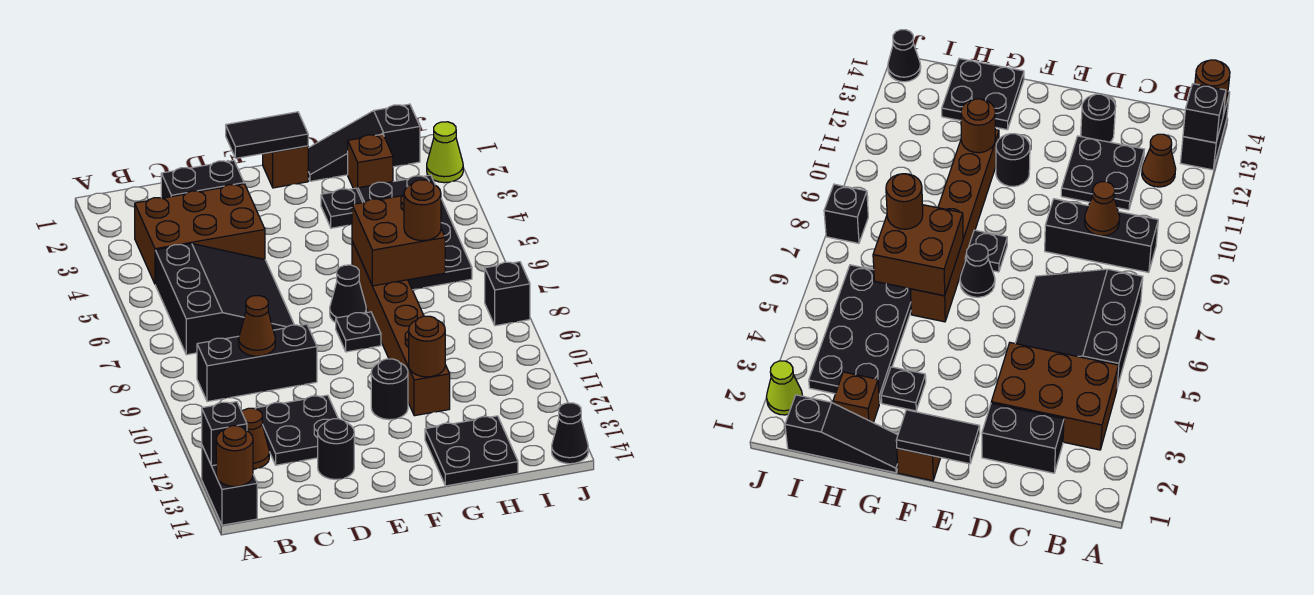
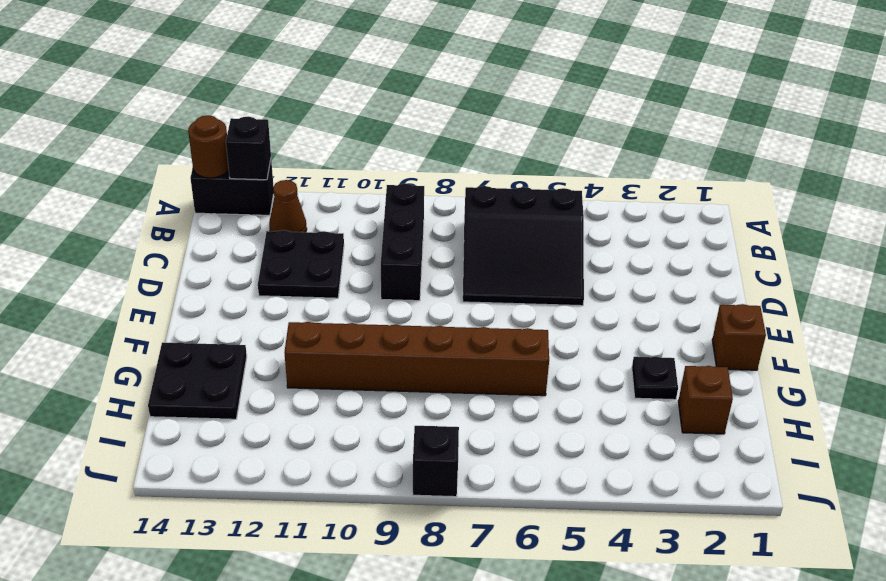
none -> brown brick B3:D4 level 1
none -> black brick C2:D2 level 1
none -> black round brick D13 level 1

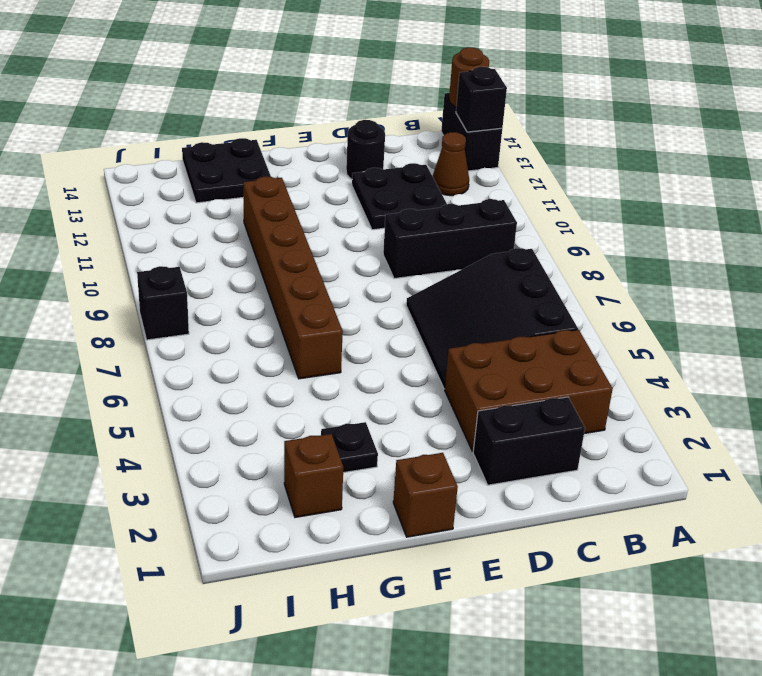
none -> black cone F7 level 1
none -> black plate F8 level 1
none -> black round brick F11 level 1

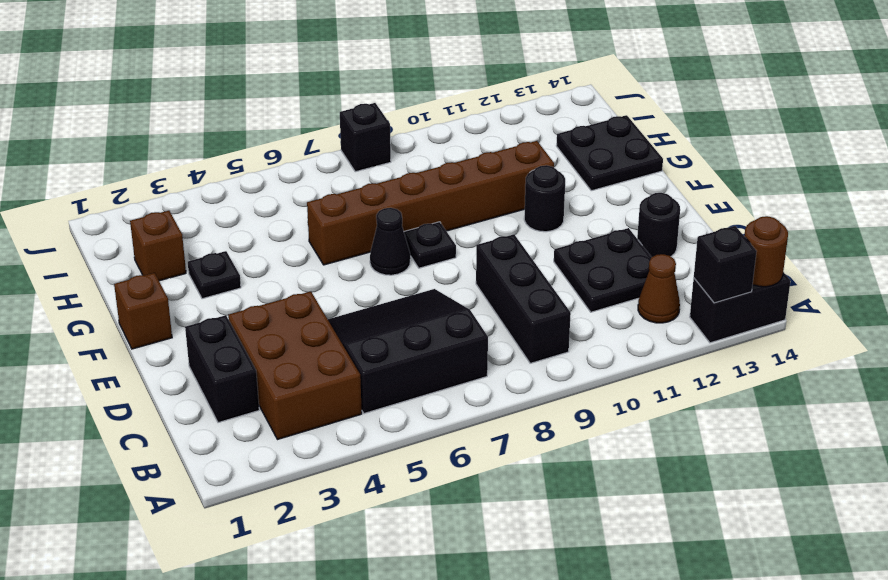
none -> black slope G1:I1 level 1 top I
none -> black plate H3:I6 level 1
none -> lime cone J2 level 1

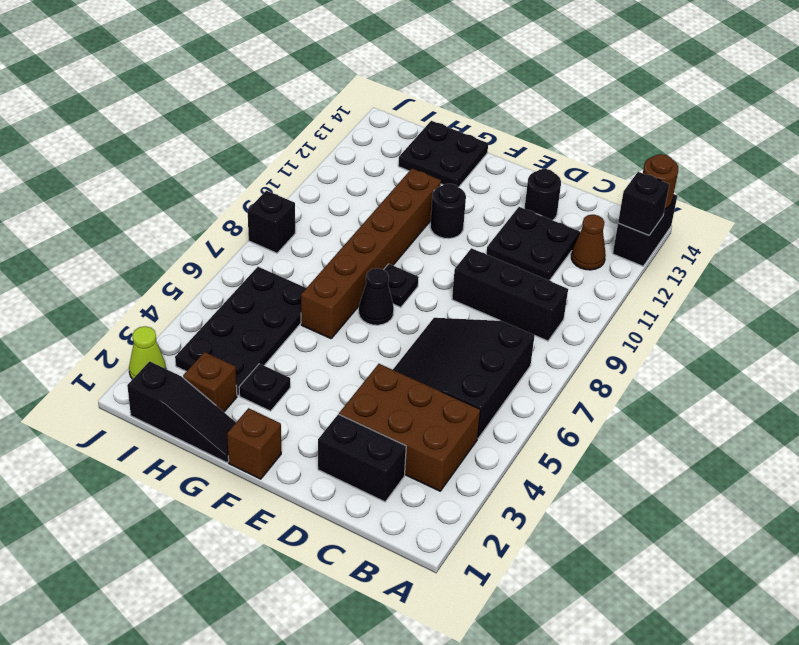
none -> black cone J14 level 1
none -> brown cone C9 level 2
none -> black tile E1:F1 level 2

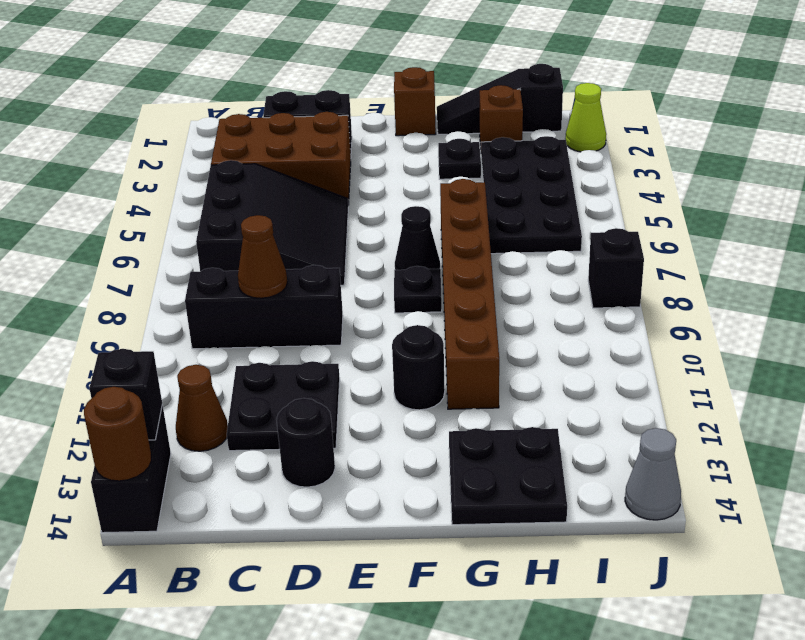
grey cone J14 level 1 -> black cone J14 level 1
none -> black tile E1:F1 level 2
none -> brown brick G6:H7 level 2
none -> brown round brick G11 level 2

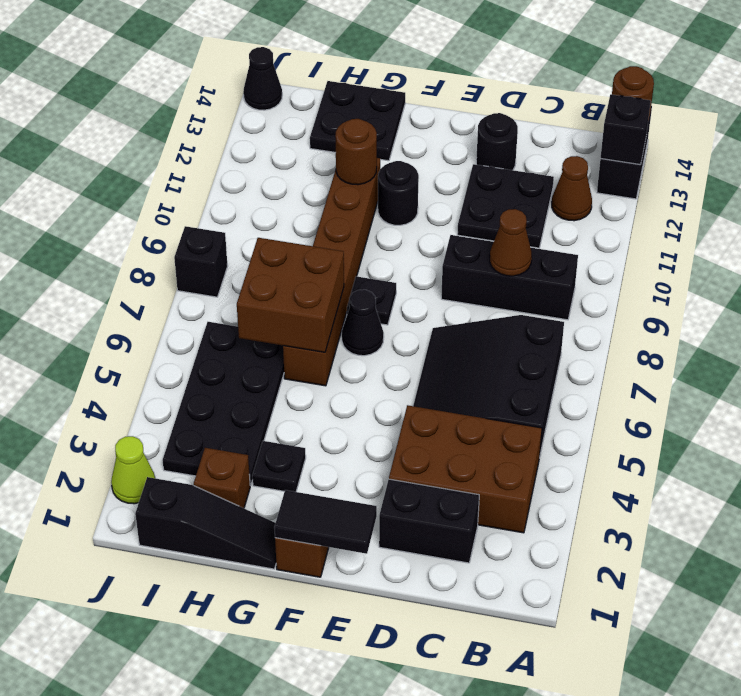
none -> brown round brick H7 level 3

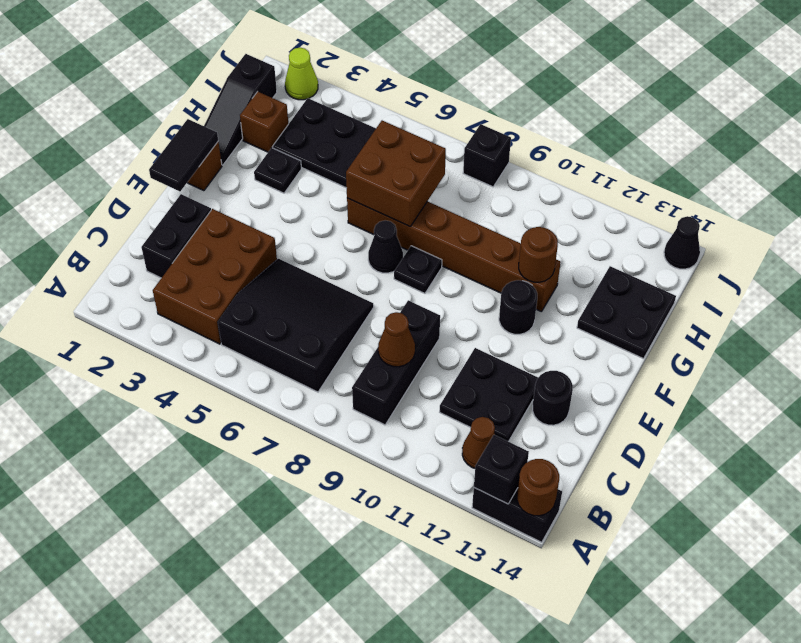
none -> brown round brick H7 level 3

